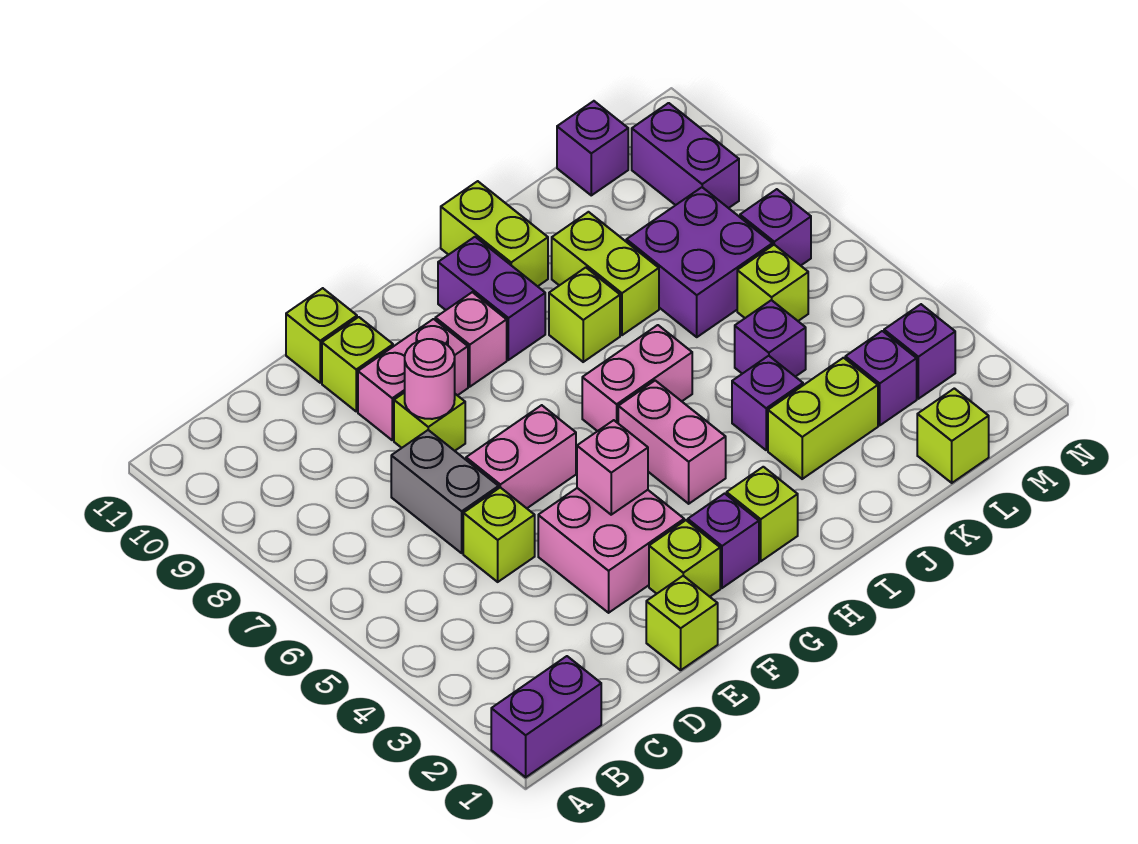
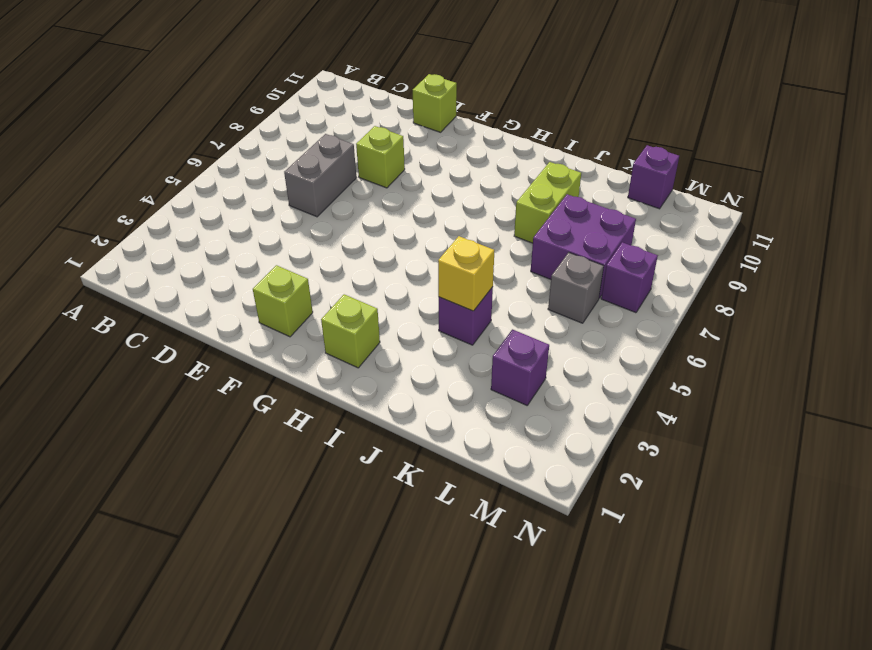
yellow brick J4 level 2 -> none
grey brick L6 level 1 -> lime brick L6 level 1
none -> purple brick A1:B1 level 1
none -> lime brick D5 level 1
none -> lime brick E1 level 1
none -> pink brick E3:F4 level 1

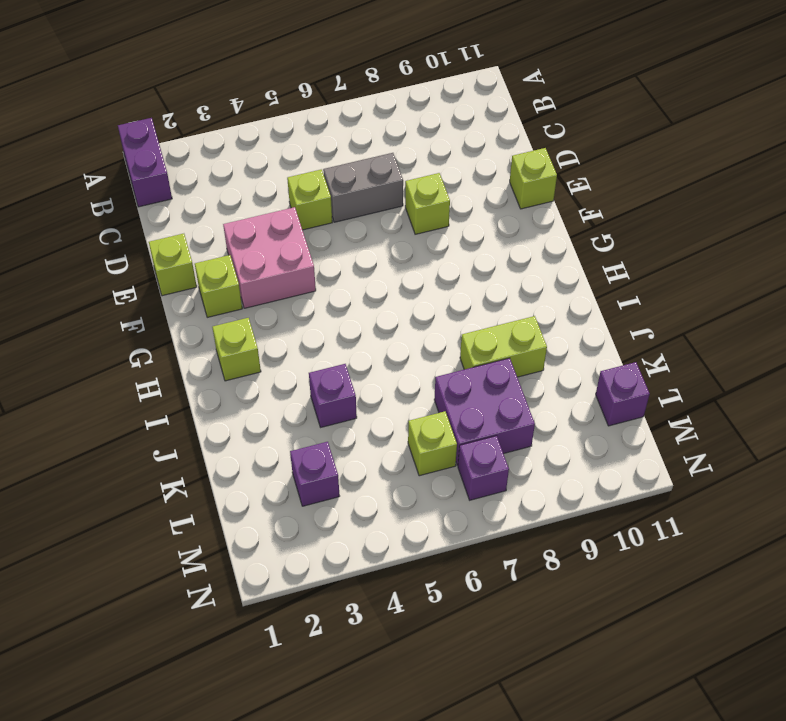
none -> pink brick E6:F6 level 1
none -> pink brick E9:F9 level 1
none -> lime brick E10 level 1
none -> purple brick G2 level 1

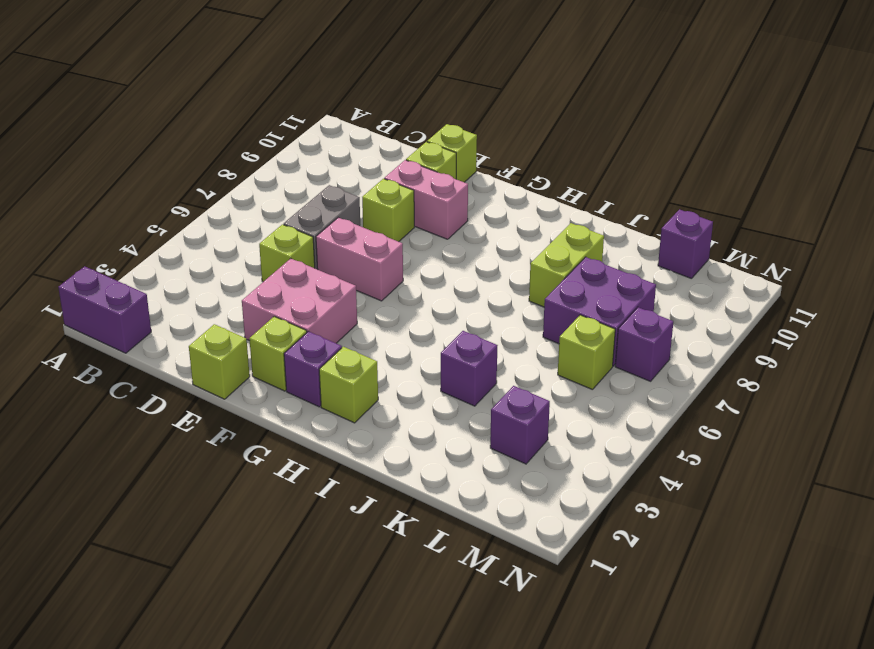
none -> pink brick G9 level 1
none -> pink brick H4:H5 level 1
none -> pink brick H6:I6 level 1
none -> purple brick H9:H10 level 1

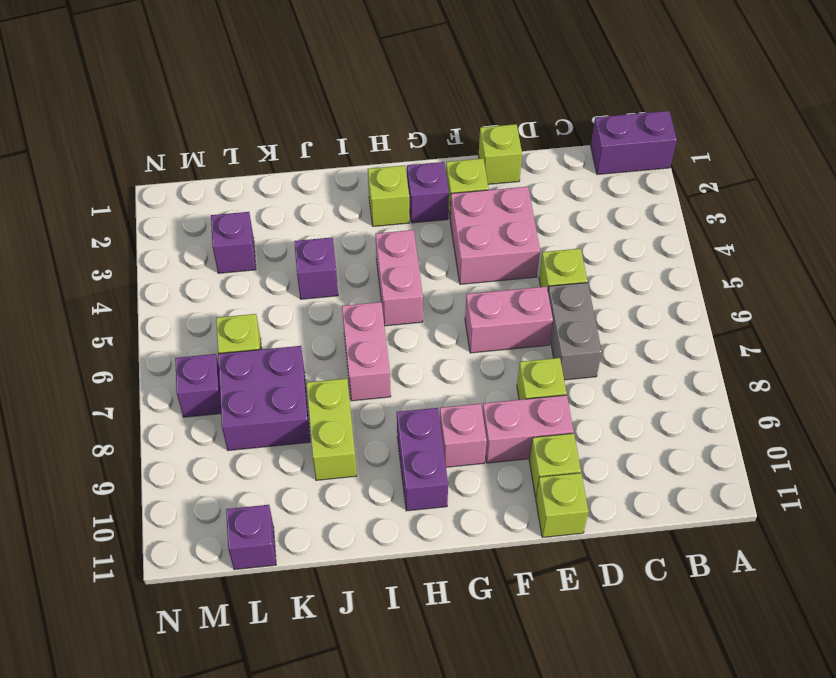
pink brick I6:I7 level 1 -> pink brick H6:I6 level 1
none -> lime brick I8 level 1
none -> lime brick I10:I11 level 1
none -> lime brick J3:K3 level 1
none -> purple brick K5 level 1

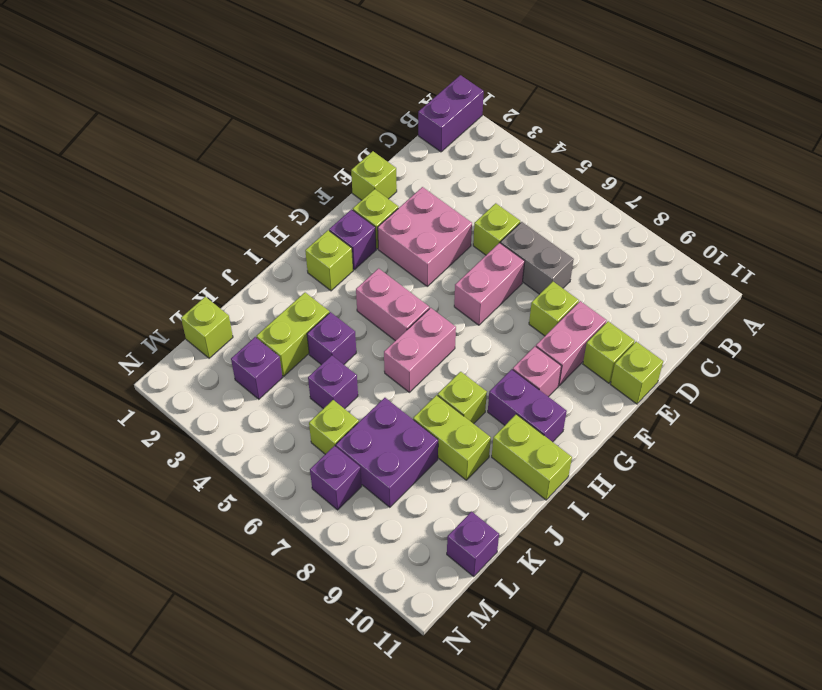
none -> purple brick M3 level 1
none -> purple brick M9:M10 level 1
none -> pink round brick E8 level 2
none -> pink brick F4 level 2

